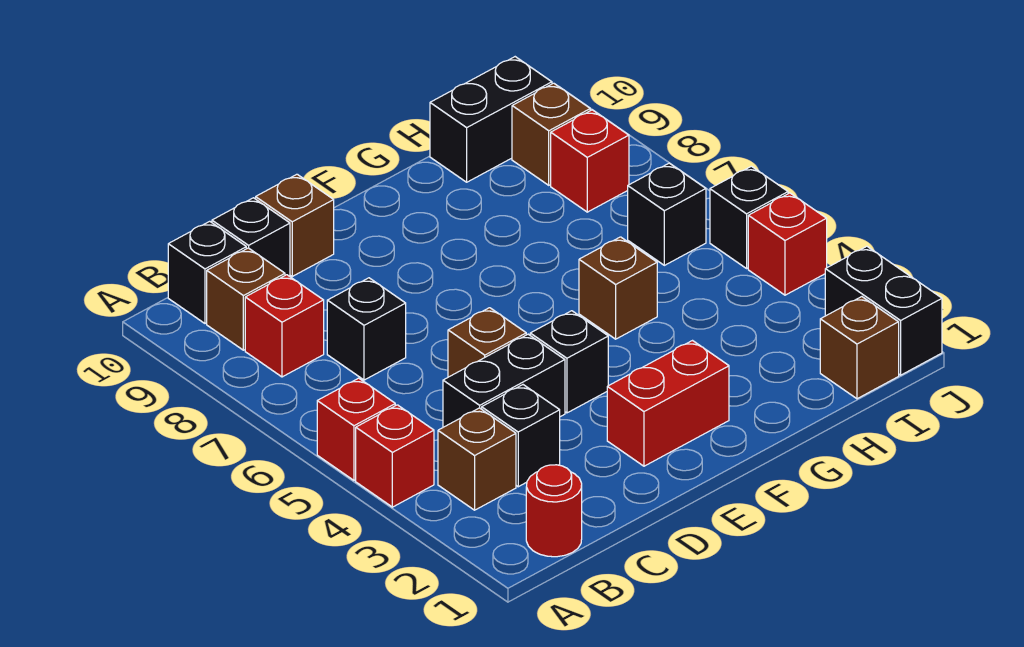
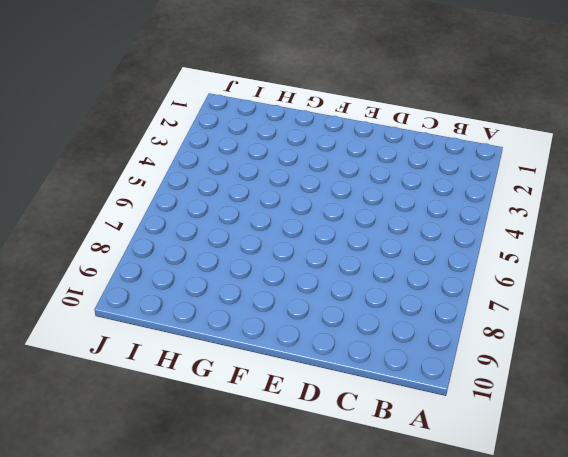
none -> red brick A4 level 1
none -> red brick A5 level 1
none -> red round brick B1 level 1

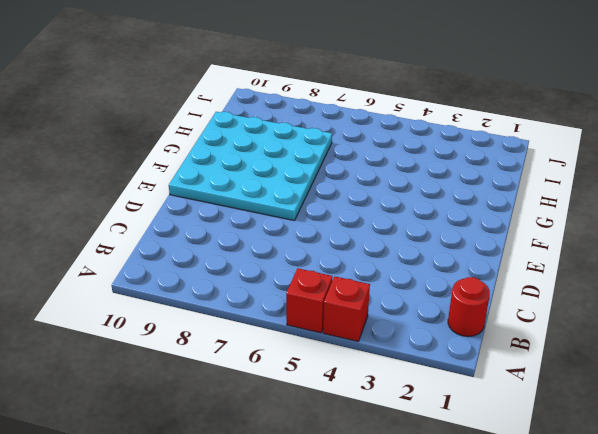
cyan plate E7:H10 level 1 -> black brick H10:I10 level 1
none -> brown brick B3 level 1
none -> red brick B8 level 1
none -> brown brick B9 level 1

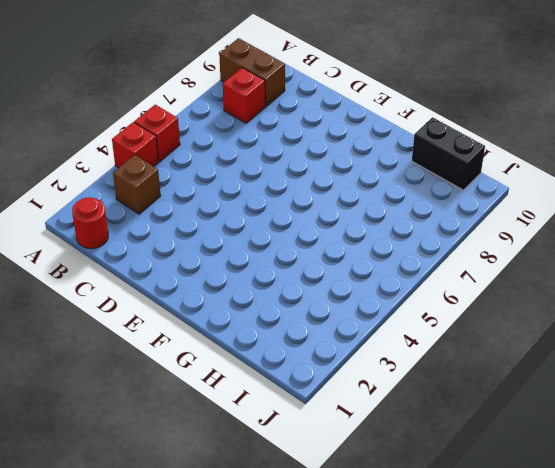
brown brick A9:B9 level 1 -> brown brick B9 level 1
none -> black brick B10 level 1
none -> black brick C3 level 1
none -> black brick C4:D4 level 1

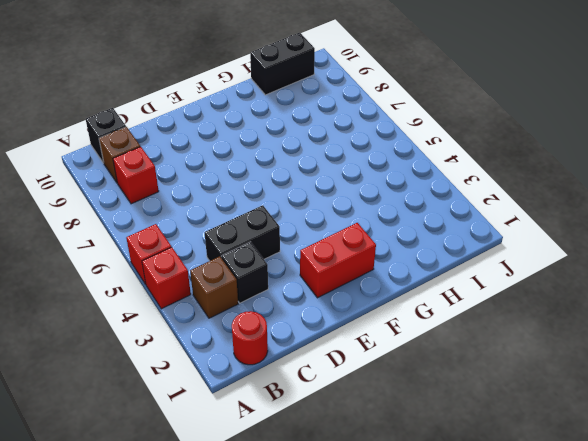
none -> black brick C7 level 1
none -> black brick C10 level 1
none -> brown brick D5 level 1

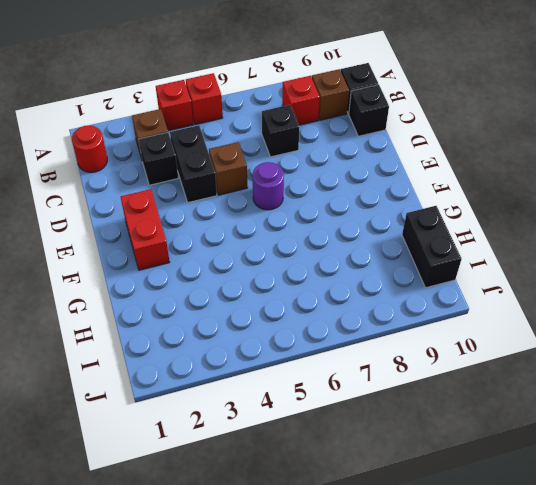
purple round brick E6 level 1 -> none
none -> brown brick D10 level 1
none -> black brick E4 level 1
none -> brown brick G5 level 1

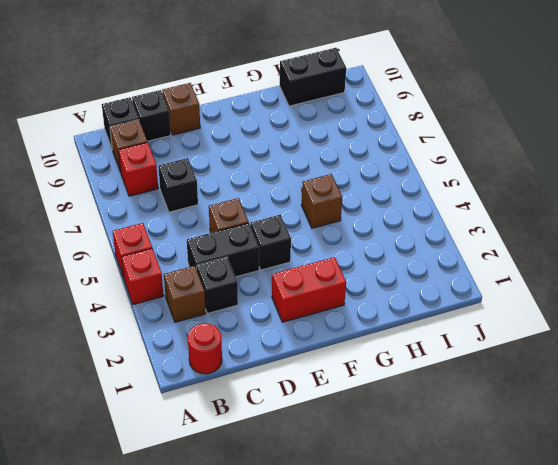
none -> brown brick I1 level 1
none -> black brick I6 level 1
none -> red brick I8 level 1

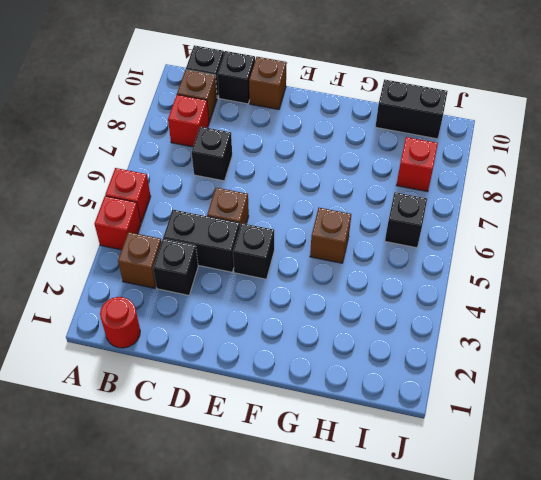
none -> red brick E2:F2 level 1
none -> brown brick I1 level 1
none -> brown brick I9 level 1

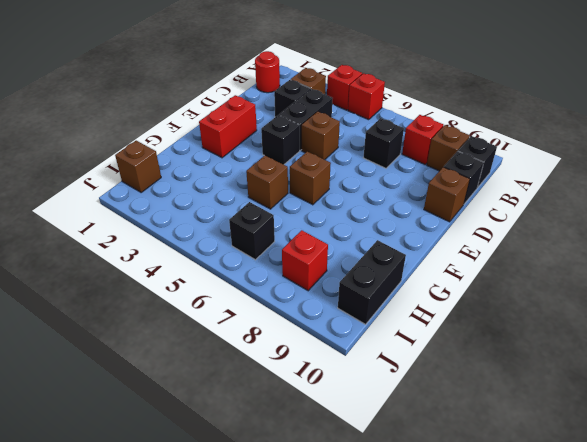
brown brick F6 level 1 -> brown brick I9 level 1
none -> black brick J1:J2 level 1
none -> red brick J4 level 1
none -> black brick J5 level 1

